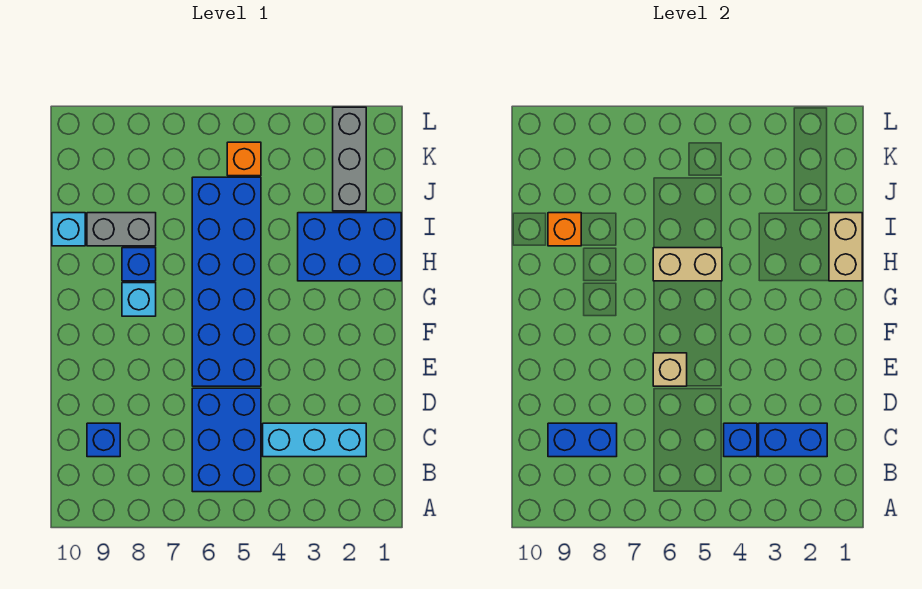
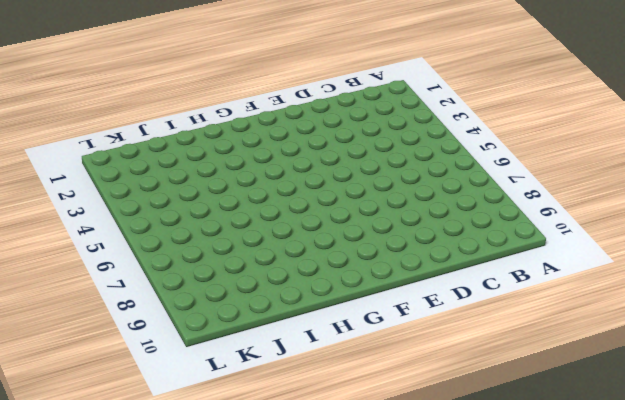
none -> blue brick B5:D6 level 1
none -> cyan brick C2:C4 level 1
none -> blue brick C9 level 1

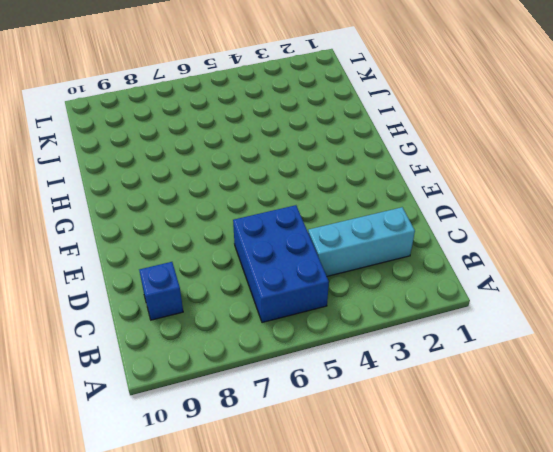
none -> blue brick E5:J6 level 1
none -> cyan brick G8 level 1
none -> blue brick H1:I3 level 1

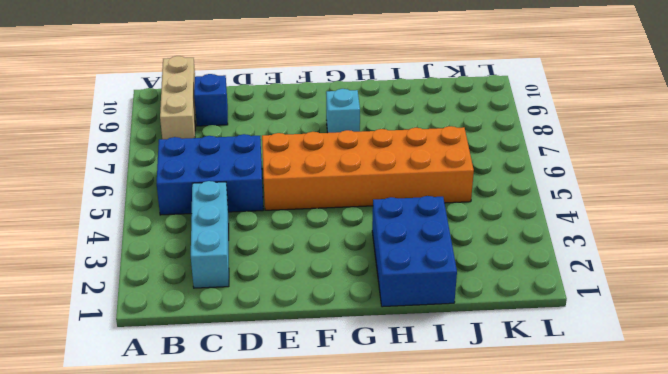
tan brick B8:B10 level 1 -> none
orange brick E5:J6 level 1 -> blue brick E5:J6 level 1
none -> blue brick H8 level 1
none -> grey brick I8:I9 level 1
none -> cyan brick I10 level 1

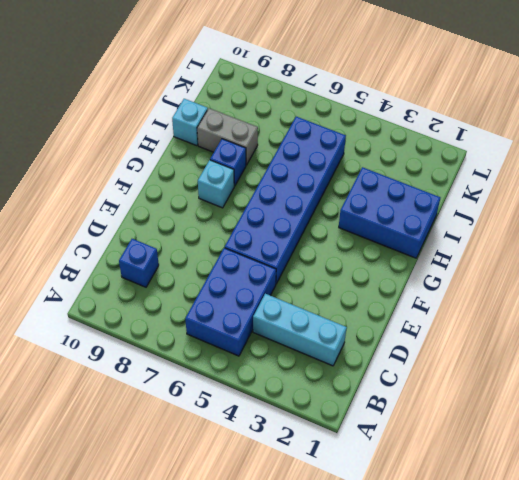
none -> grey brick J2:L2 level 1
none -> orange brick K5 level 1
none -> blue brick C2:C3 level 2

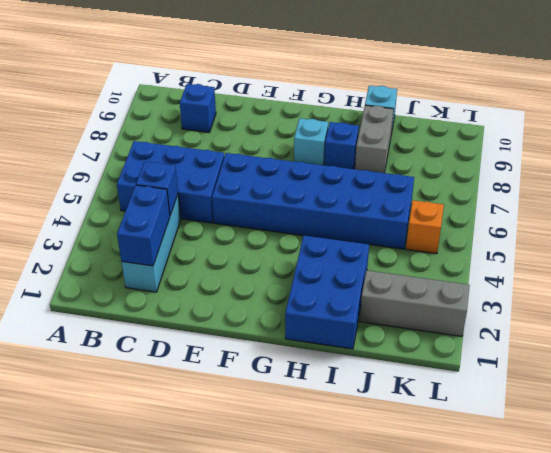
none -> blue brick C8:C9 level 2
none -> tan brick E6 level 2
none -> tan brick H1:I1 level 2

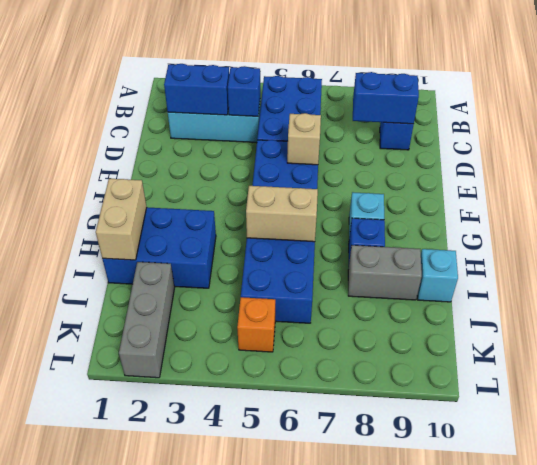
none -> orange brick I9 level 2

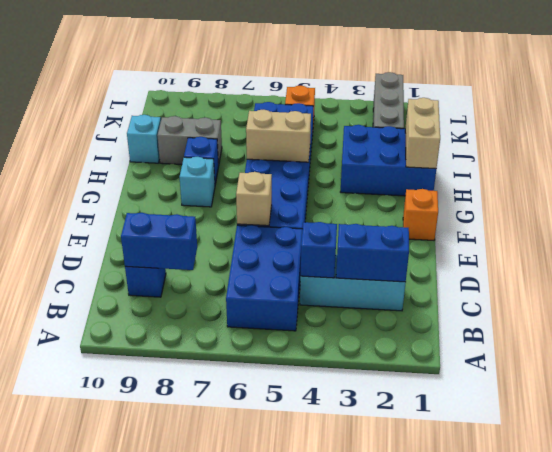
orange brick F1 level 1 -> orange brick I9 level 2

